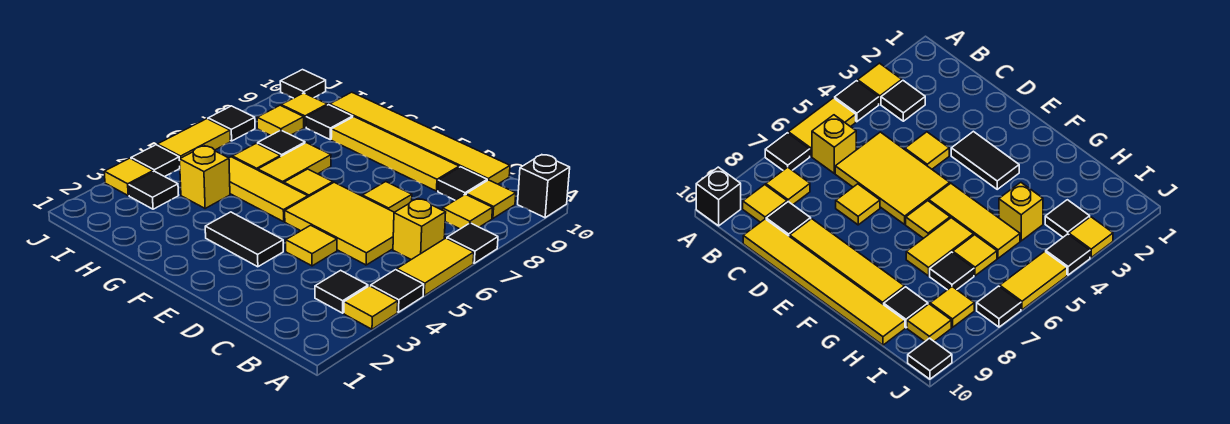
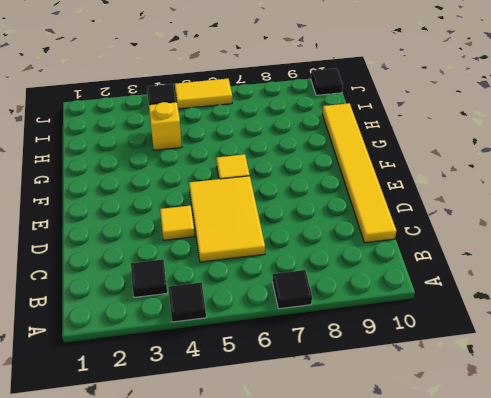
none -> yellow tile A3 level 1
none -> yellow tile A5:A6 level 1
none -> black brick A10 level 1
none -> yellow brick B6 level 1

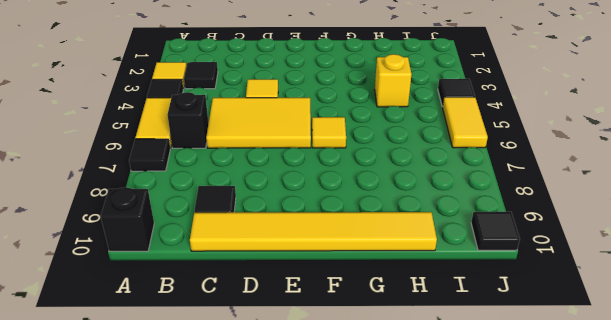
black brick B6 level 1 -> yellow brick B6 level 1
none -> yellow tile B8 level 1
none -> yellow tile B9 level 1
none -> yellow tile D7 level 1
none -> yellow tile D9:G9 level 1

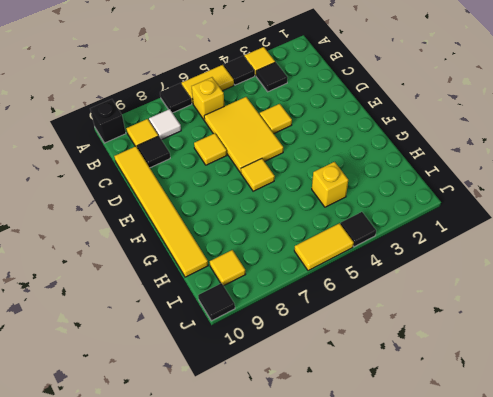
white tile B8 level 1 -> yellow tile B8 level 1
none -> yellow tile D9:G9 level 1
none -> black tile E3:F3 level 1
none -> yellow tile F5:H5 level 1
none -> yellow tile G6:G7 level 1

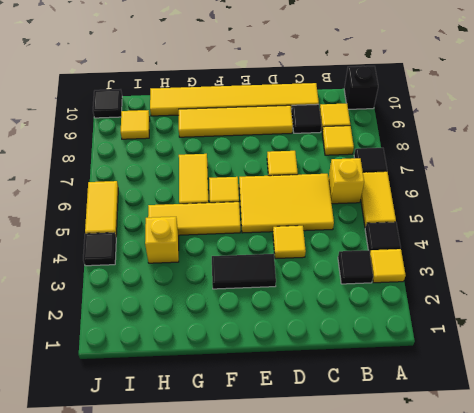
none -> yellow tile H6 level 1
none -> black tile H7 level 1
none -> black tile H9 level 1
none -> black tile I3 level 1

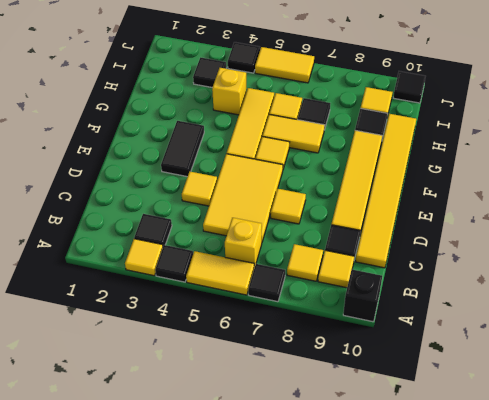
none -> yellow tile I8 level 1
none -> yellow tile J3 level 1
none -> black tile J7 level 1

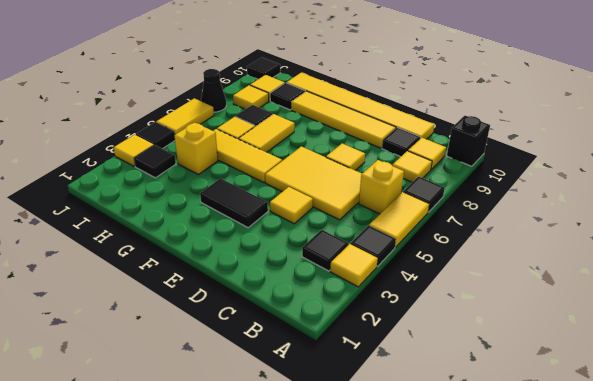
black cone J7 level 1 -> black tile J7 level 1
none -> yellow tile F6 level 1

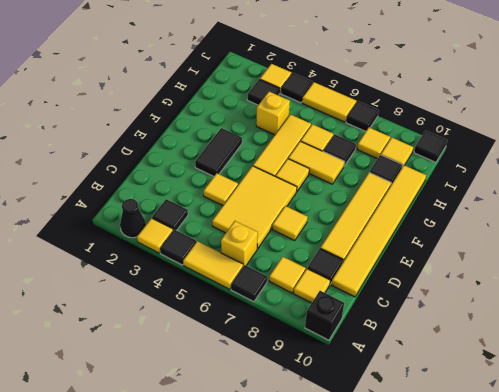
black cone A2 level 1 -> none

